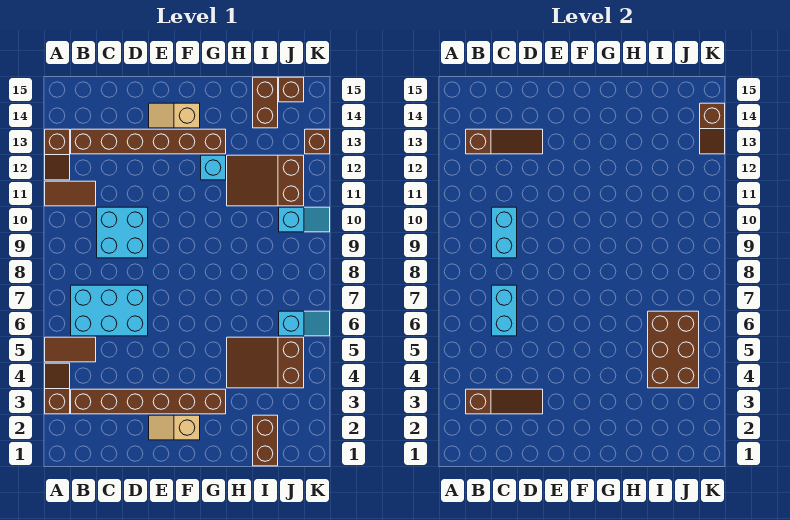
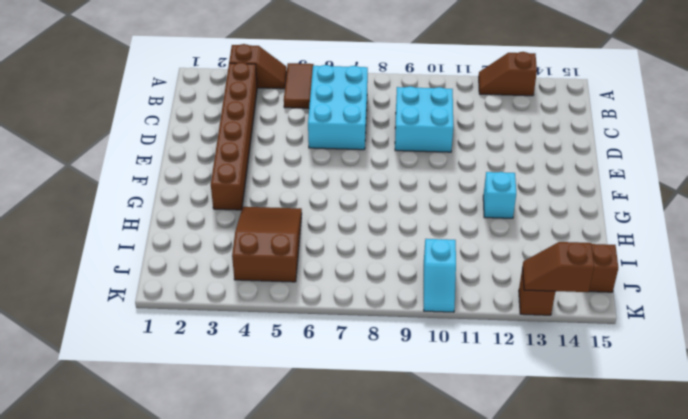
none -> brown tile A11:B11 level 1
none -> brown brick B13:G13 level 1
none -> tan slope E2:F2 level 1 top F

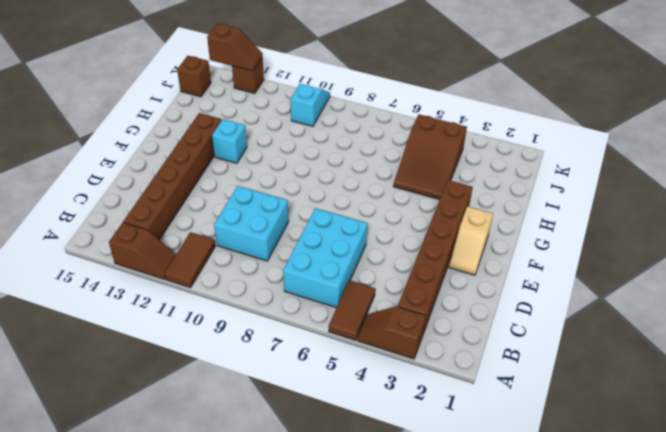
none -> tan slope E14:F14 level 1 top F
none -> brown slope H11:J12 level 1 top J
none -> brown brick I1:I2 level 1

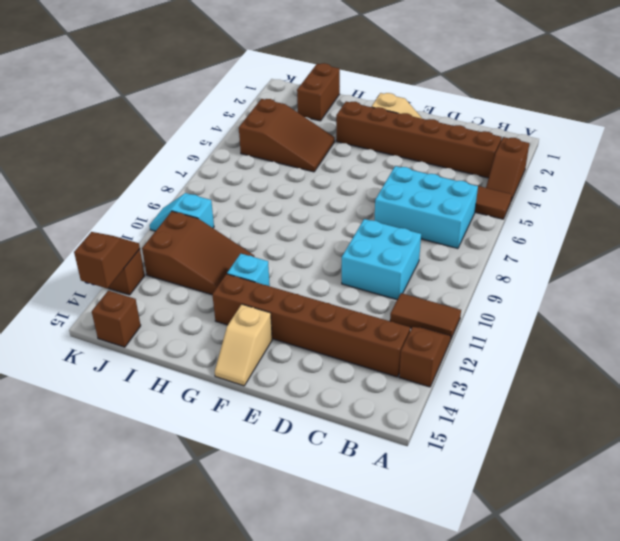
tan slope F14:F15 level 1 top 14 -> tan slope E14:F14 level 1 top F
none -> brown brick I14:I15 level 1
none -> cyan slope J6:K6 level 1 top J
none -> brown slope B3:D3 level 2 top B

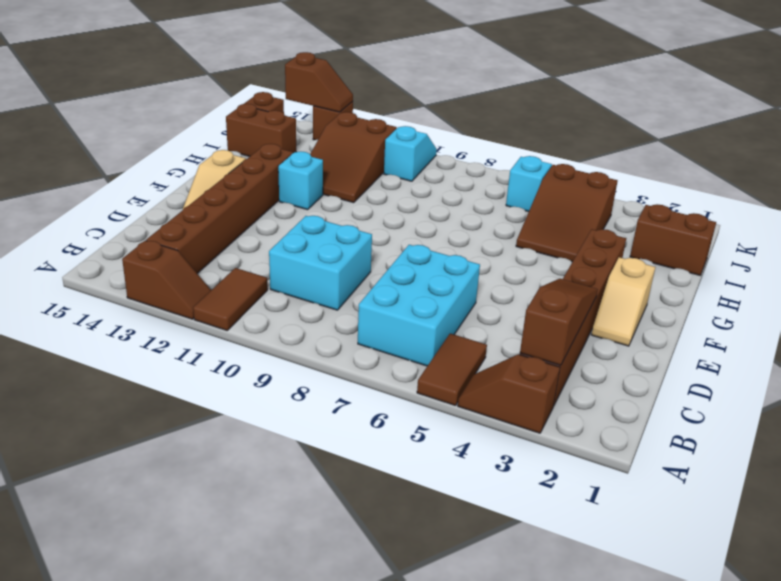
none -> brown slope B13:D13 level 2 top B
none -> cyan brick C6:C7 level 2
none -> cyan brick C9:C10 level 2

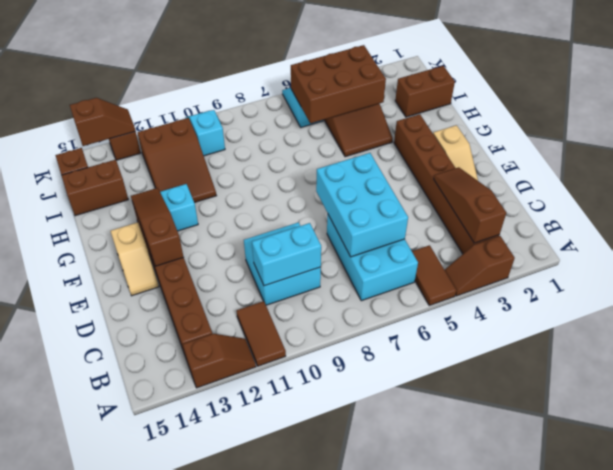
cyan brick C6:E7 level 2 -> cyan brick C6:C7 level 2
brown slope E13:G13 level 2 top E -> brown slope B13:D13 level 2 top B

